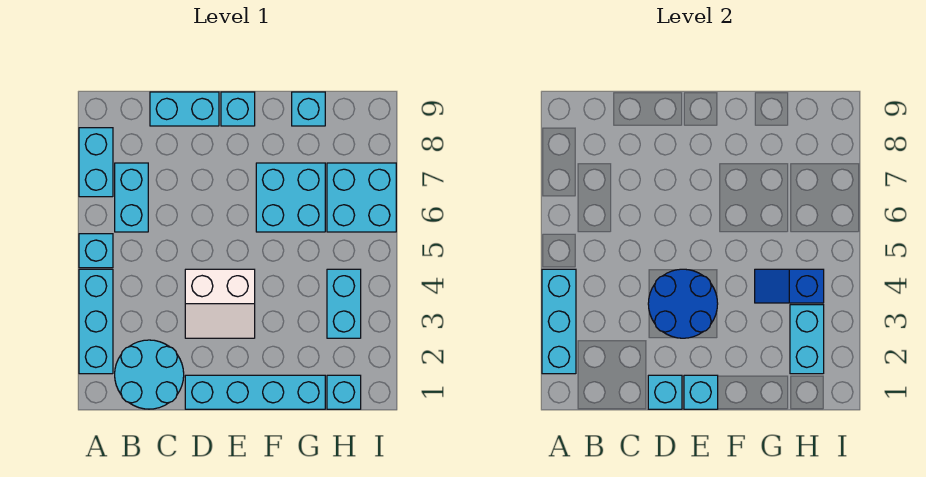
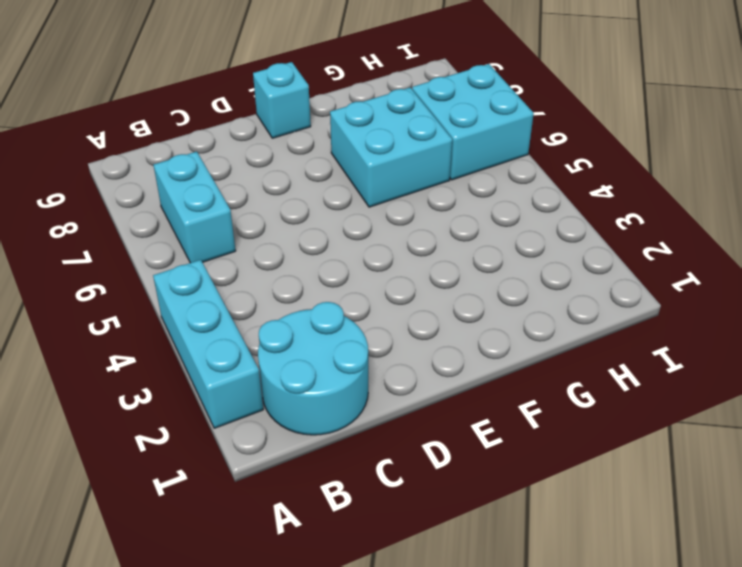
none -> cyan brick A5 level 1
none -> cyan brick A7:A8 level 1
none -> cyan brick C9:D9 level 1

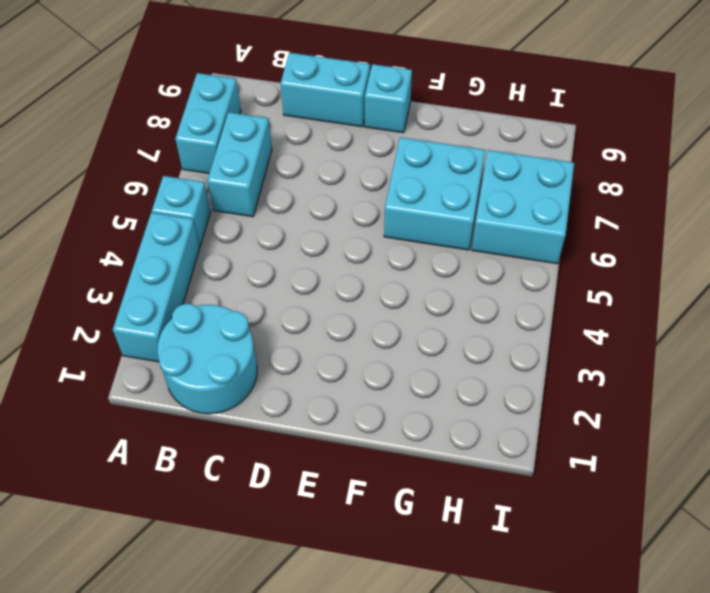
none -> cyan brick D1:G1 level 1
none -> white slope D3:E4 level 1 top 4
none -> cyan brick G9 level 1

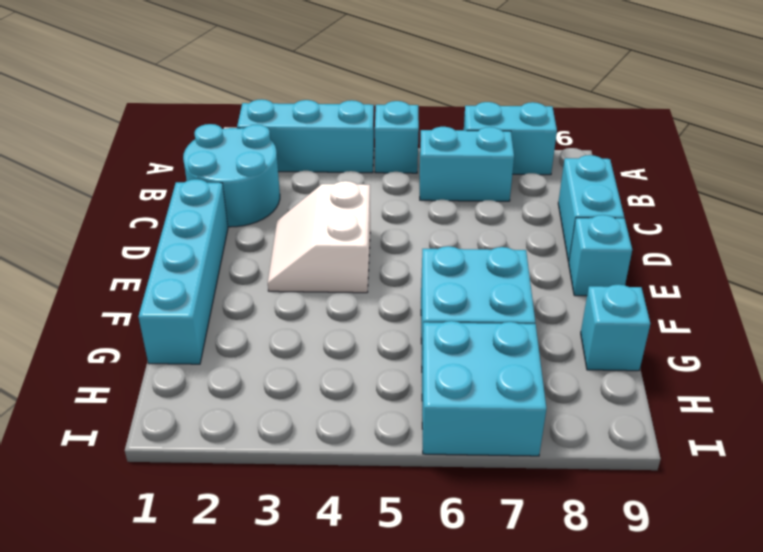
none -> cyan brick H1 level 1
none -> cyan brick H3:H4 level 1
none -> cyan brick A2:A4 level 2

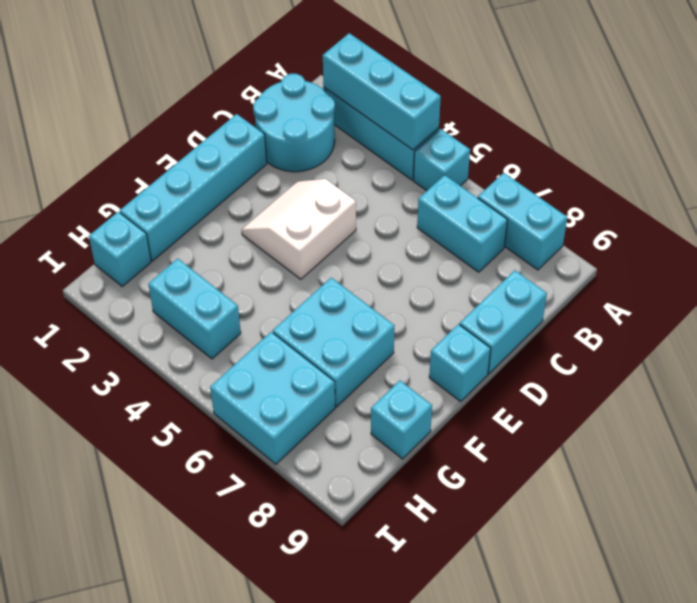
none -> cyan brick D1 level 2
none -> blue round brick D3:E4 level 2
none -> cyan brick E1 level 2

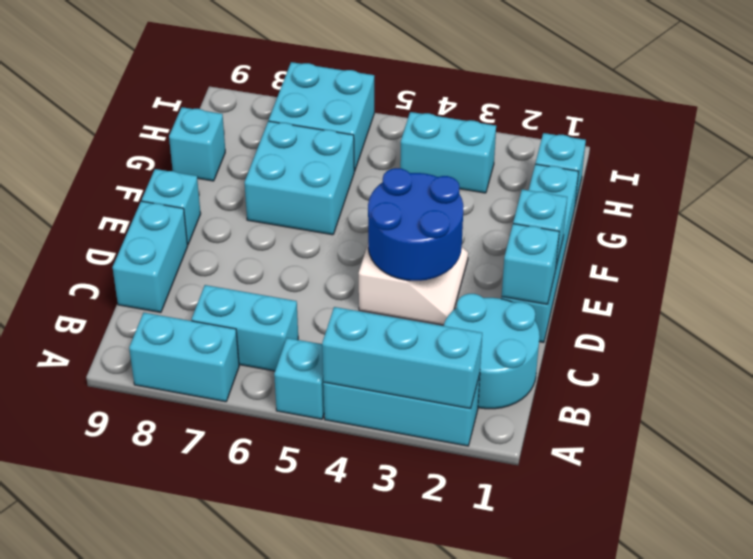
none -> blue slope G4:H4 level 2 top H
none -> cyan brick H2:H3 level 2

